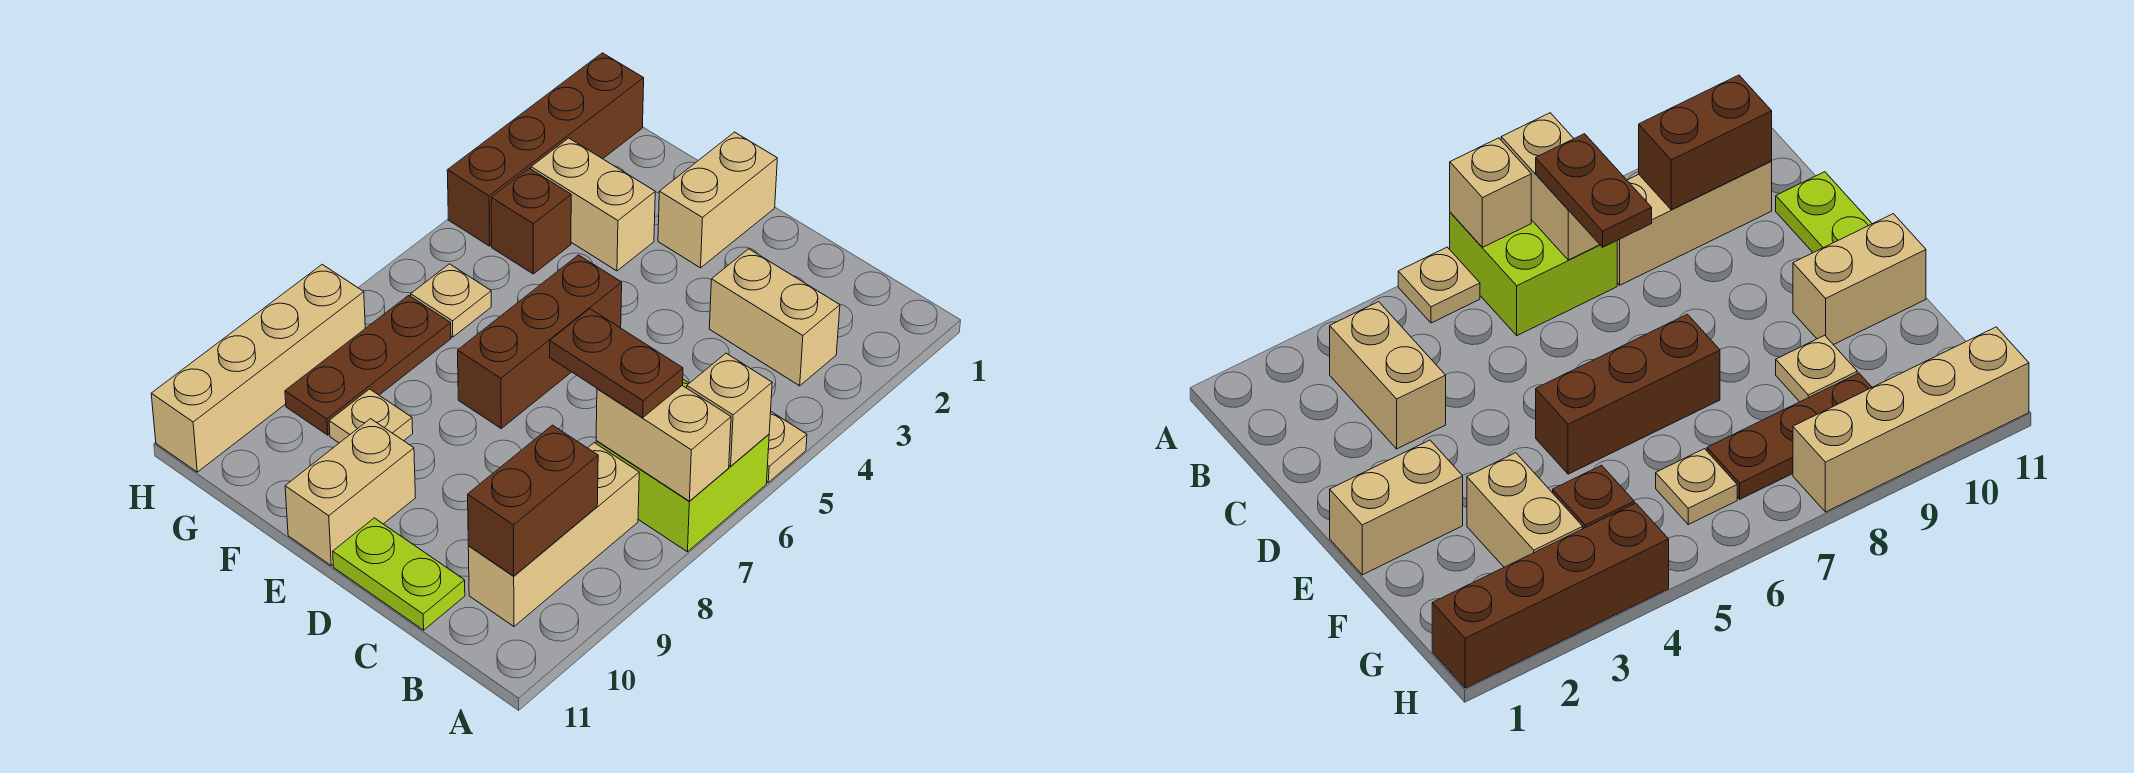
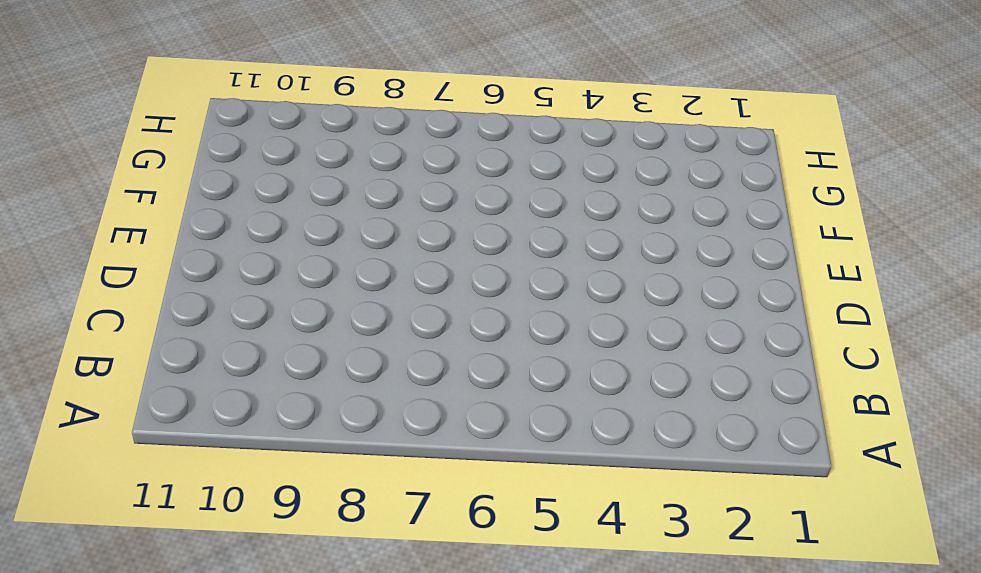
none -> tan plate A5 level 1
none -> lime brick A6:B7 level 1
none -> tan brick B3:C3 level 1

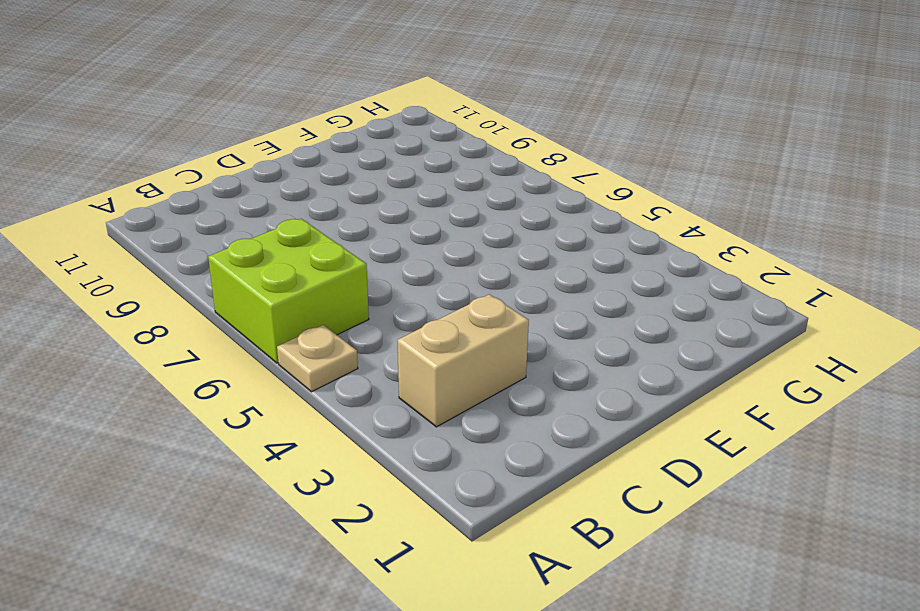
none -> tan brick B8:B10 level 1
none -> lime plate C11:D11 level 1
none -> tan brick E1:E2 level 1

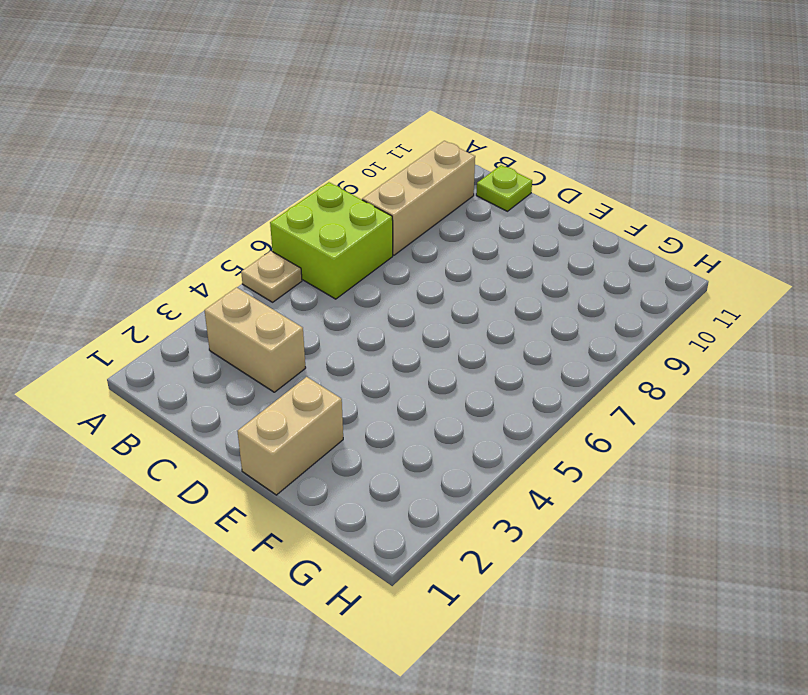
lime plate C11 level 1 -> lime plate C11:D11 level 1
none -> brown brick E5:E7 level 1
none -> tan brick E10:E11 level 1
none -> tan brick F3:G3 level 1

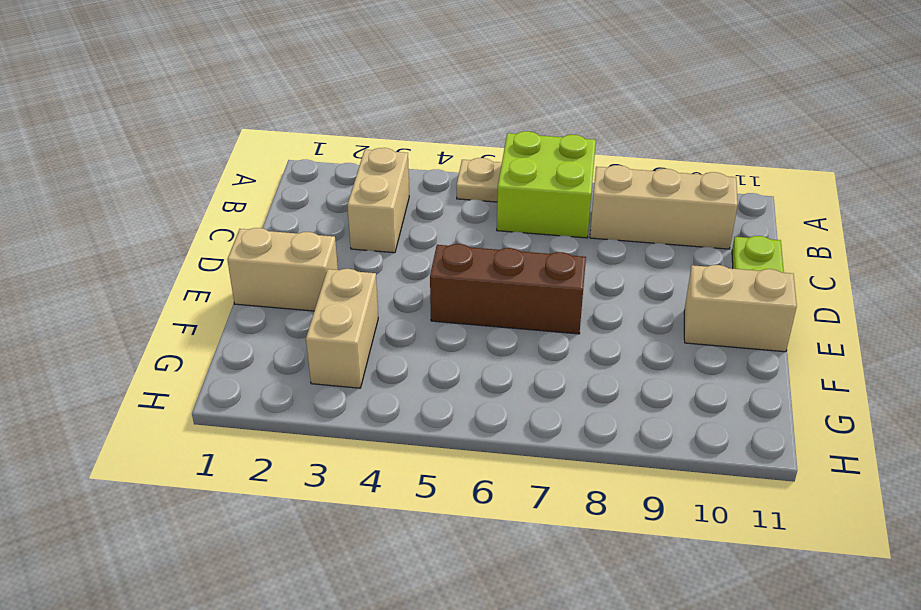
none -> tan plate F9 level 1
none -> brown brick G4 level 1
none -> tan plate G6 level 1

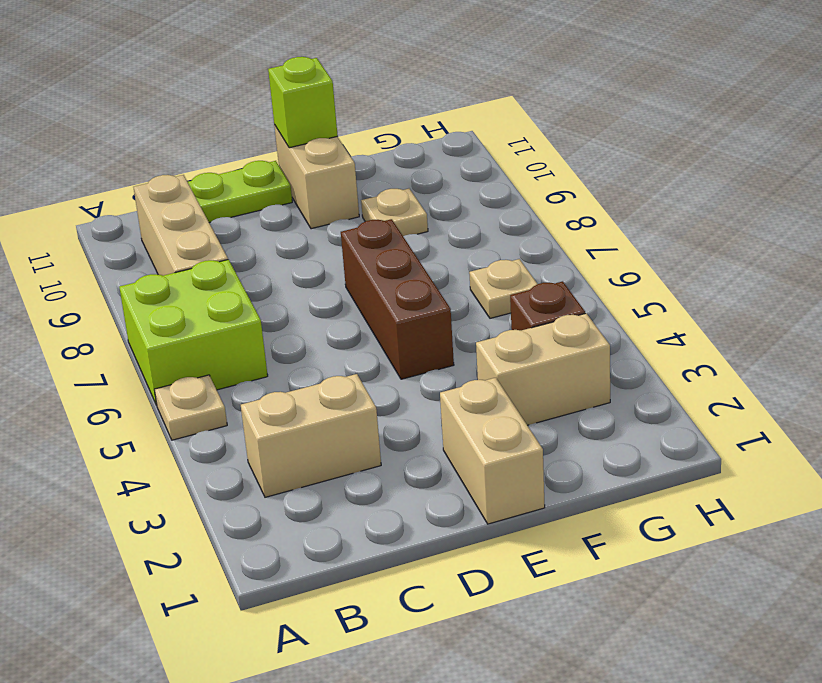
lime brick E11 level 2 -> none
none -> brown plate G7:G9 level 1
none -> brown brick H1:H4 level 1
none -> tan brick H8:H11 level 1

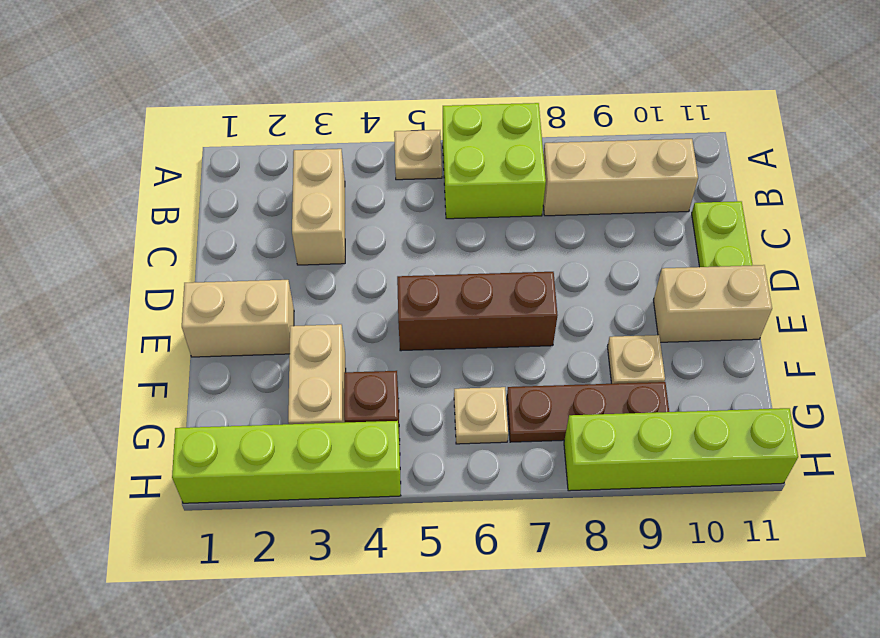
lime brick H1:H4 level 1 -> brown brick H1:H4 level 1
lime brick H8:H11 level 1 -> tan brick H8:H11 level 1
none -> tan brick A6 level 2
none -> tan brick A7:B7 level 2
none -> brown brick B9:B10 level 2

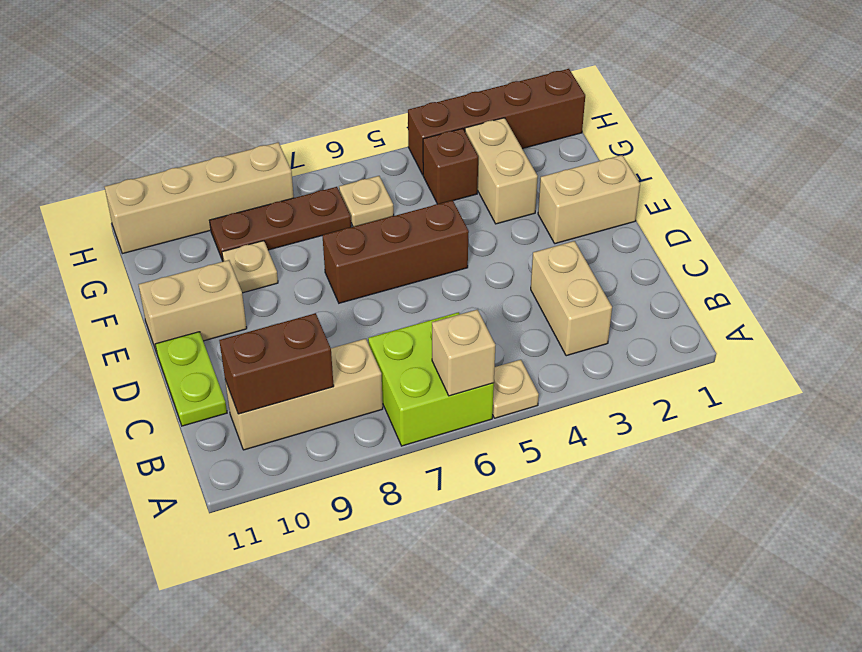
none -> tan brick A7:B7 level 2
none -> brown plate B7:C7 level 3

